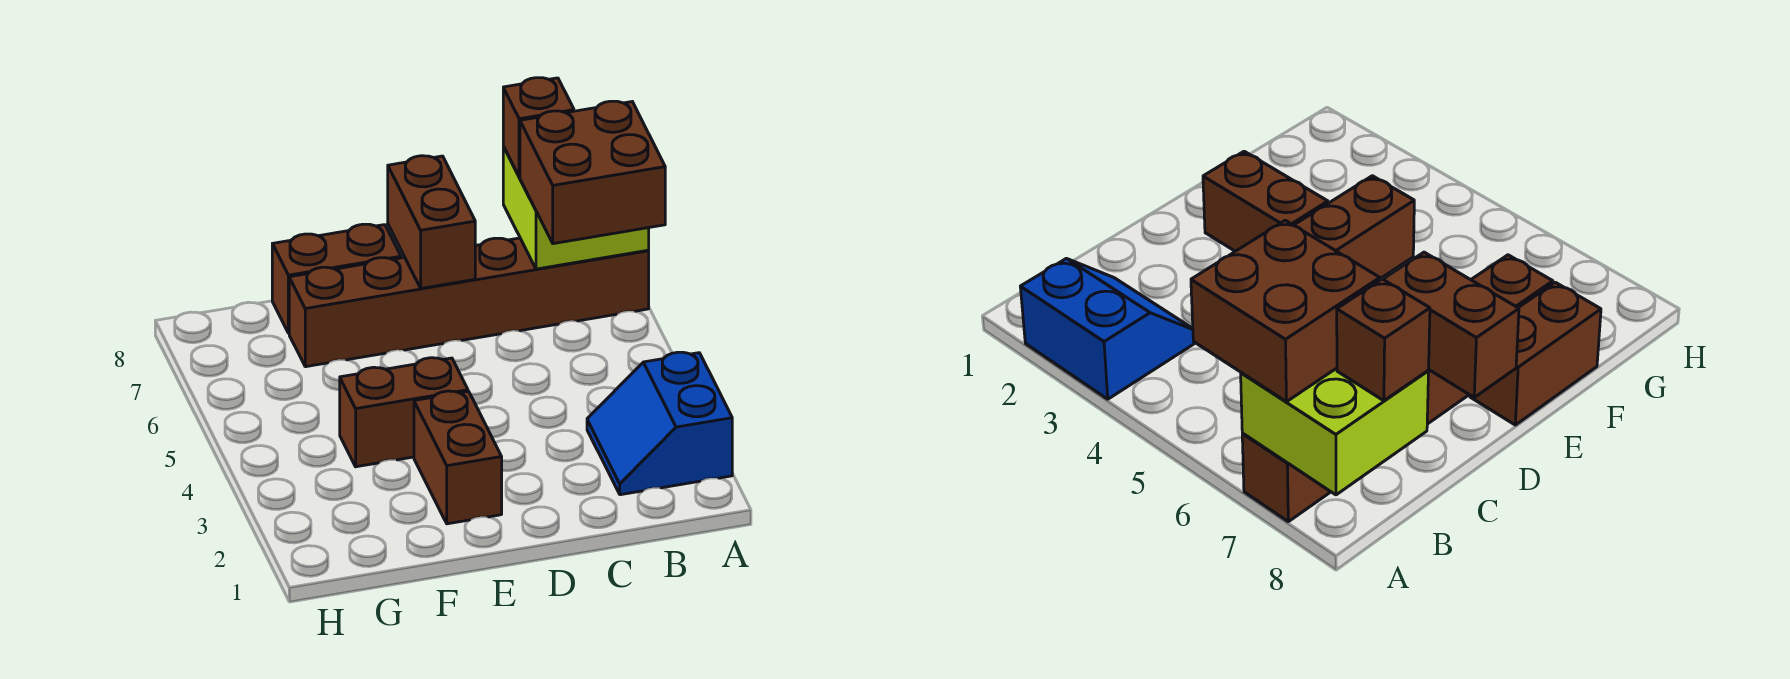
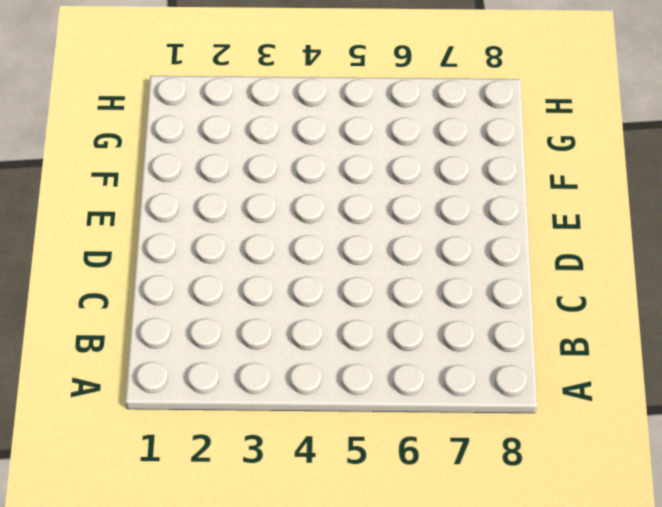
none -> blue slope A2:B3 level 1 top A
none -> brown brick A7:F7 level 1

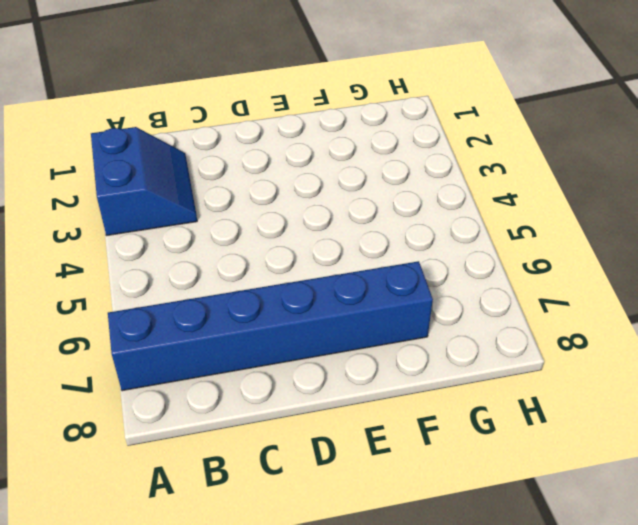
blue brick A7:F7 level 1 -> brown brick A7:F7 level 1
none -> brown brick E2:E3 level 1
none -> brown brick E4:F4 level 1

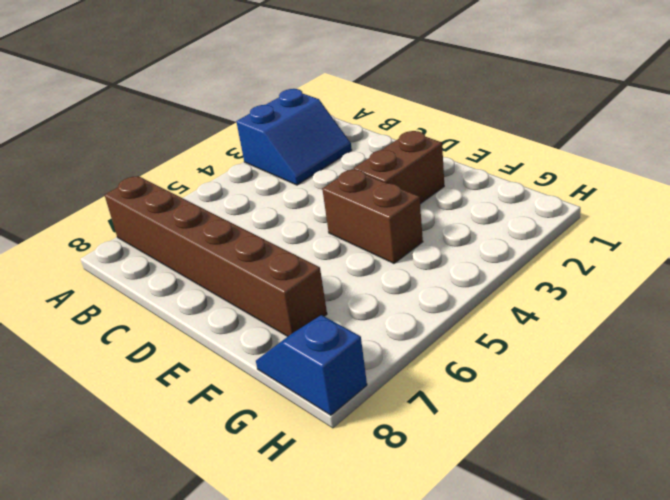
blue slope G8:H8 level 1 top H -> none
none -> brown brick E8:F8 level 1
none -> lime brick A7:B8 level 2

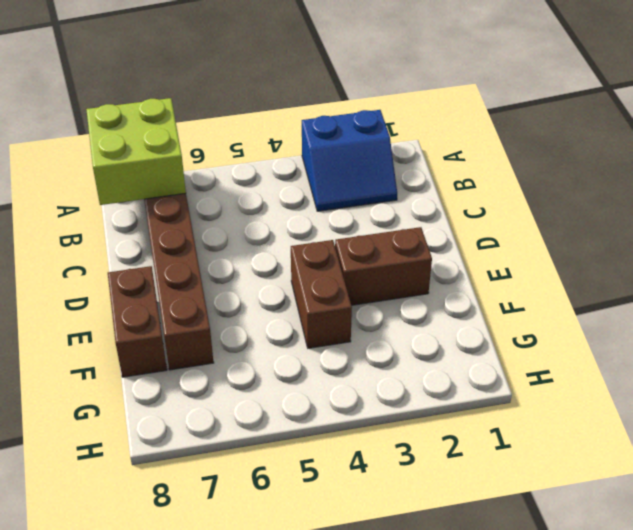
none -> brown brick D7:D8 level 2
none -> brown brick A6:B7 level 3

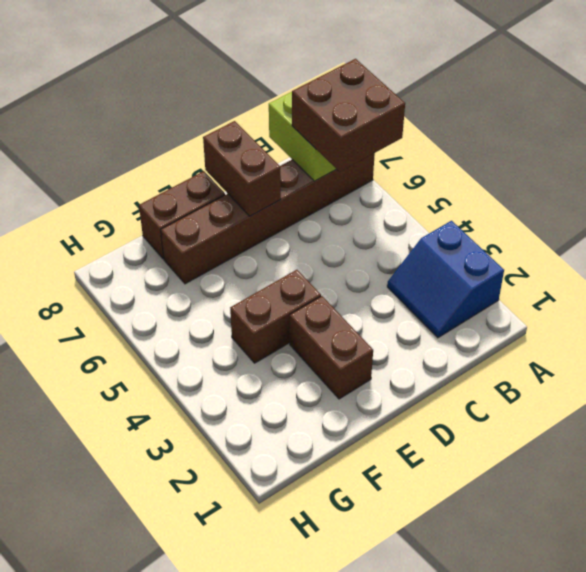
none -> brown brick B8 level 3

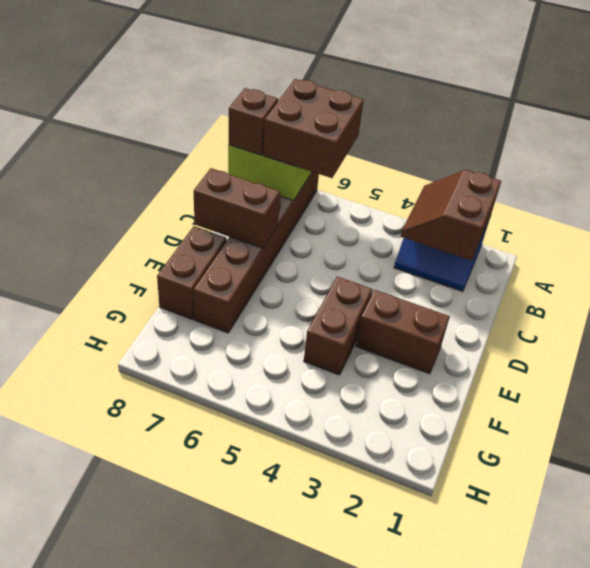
brown slope A2:B3 level 2 top 2 -> none

